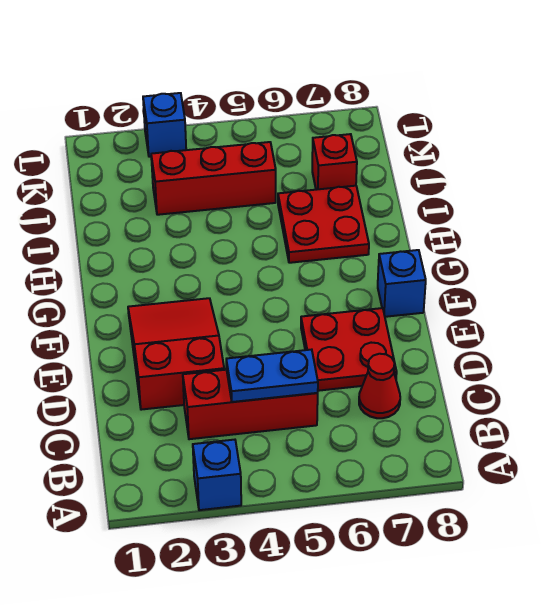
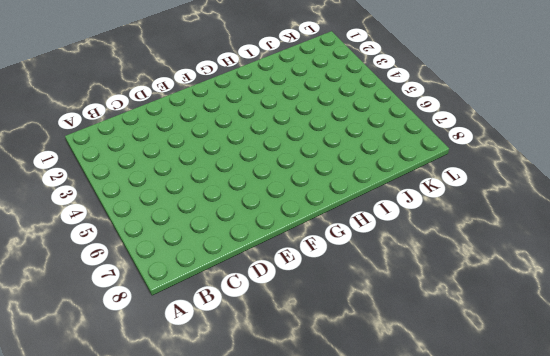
none -> blue brick A3 level 1
none -> red brick C3:C5 level 1

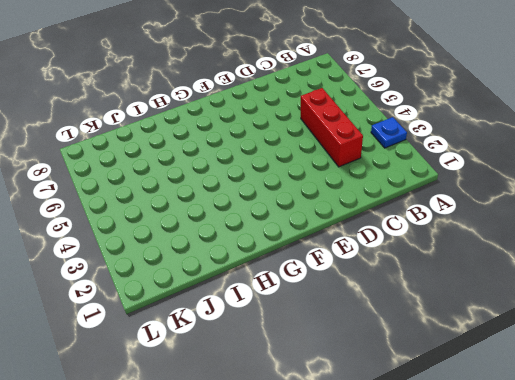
blue plate A3 level 1 -> blue brick A3 level 1
none -> red cone C7 level 1
none -> red slope D2:F3 level 1 top D

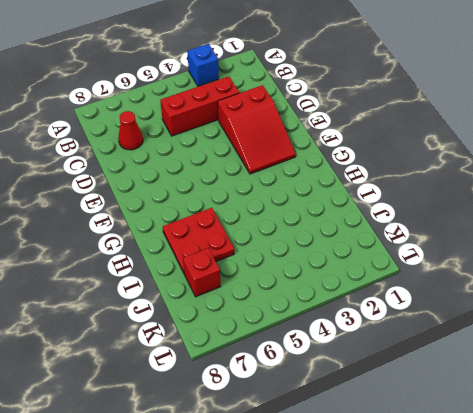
none -> red plate D6:E7 level 1
none -> blue brick F8 level 1

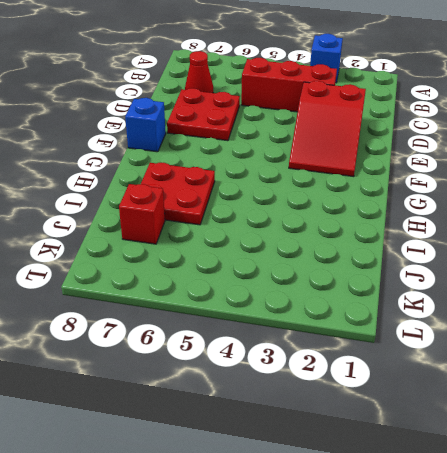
none -> red brick J3:J5 level 1
none -> blue brick L3 level 1

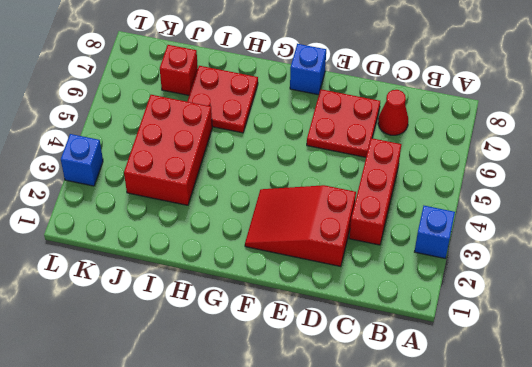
red brick I3:J5 level 1 -> red brick J3:J5 level 1
none -> blue plate C4:C5 level 2

